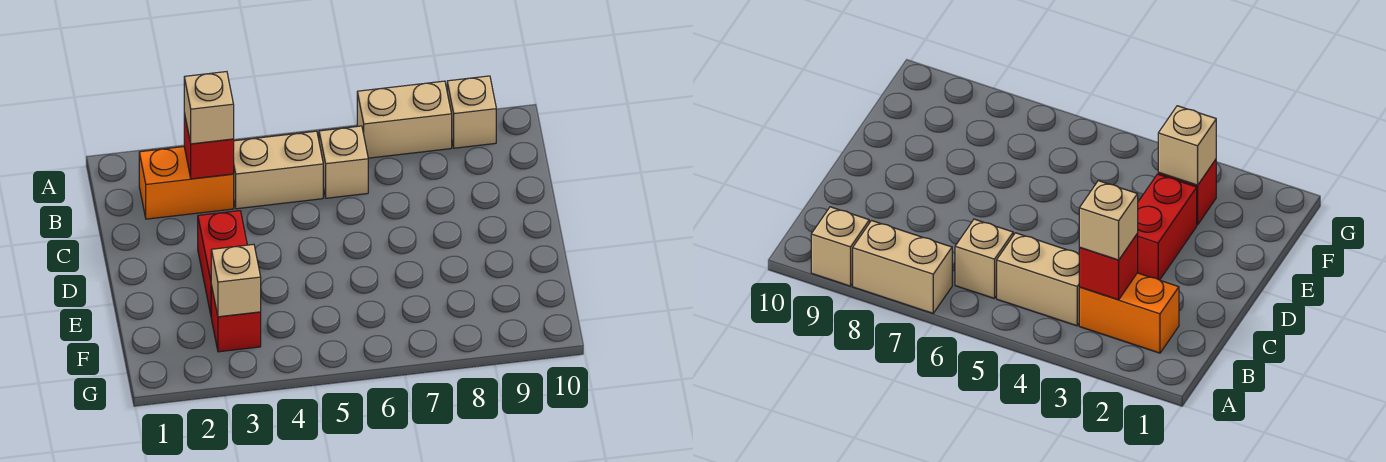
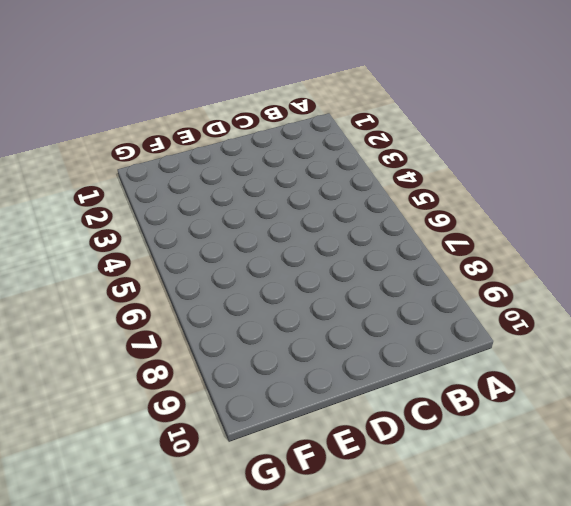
none -> tan brick A7:A8 level 1
none -> tan brick A9 level 1

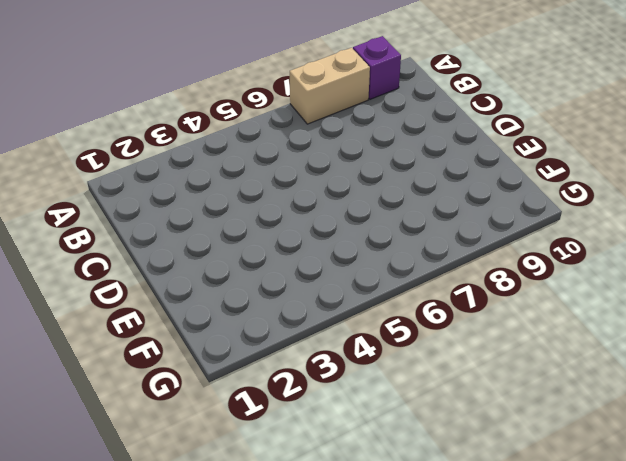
purple brick A9 level 1 -> tan brick A9 level 1
none -> orange brick B2:B3 level 1
none -> tan brick B4:B5 level 1

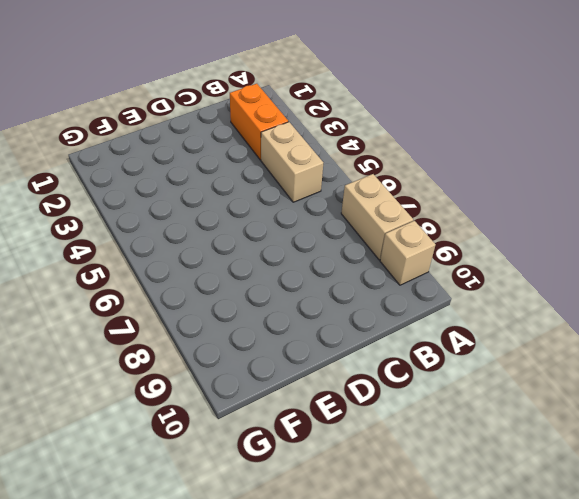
none -> tan brick B6 level 1
none -> red brick D3:E3 level 1

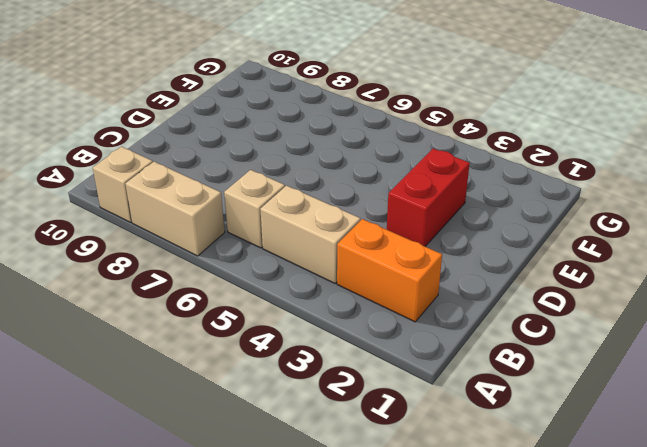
none -> red brick F3 level 1
none -> red brick B3 level 2

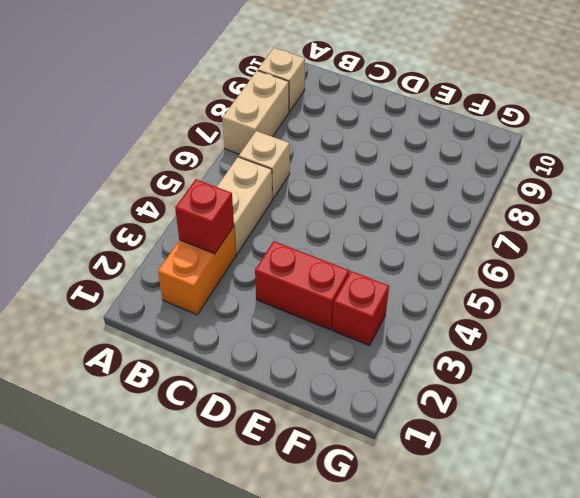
none -> tan brick F3 level 2
none -> tan brick B3 level 3

